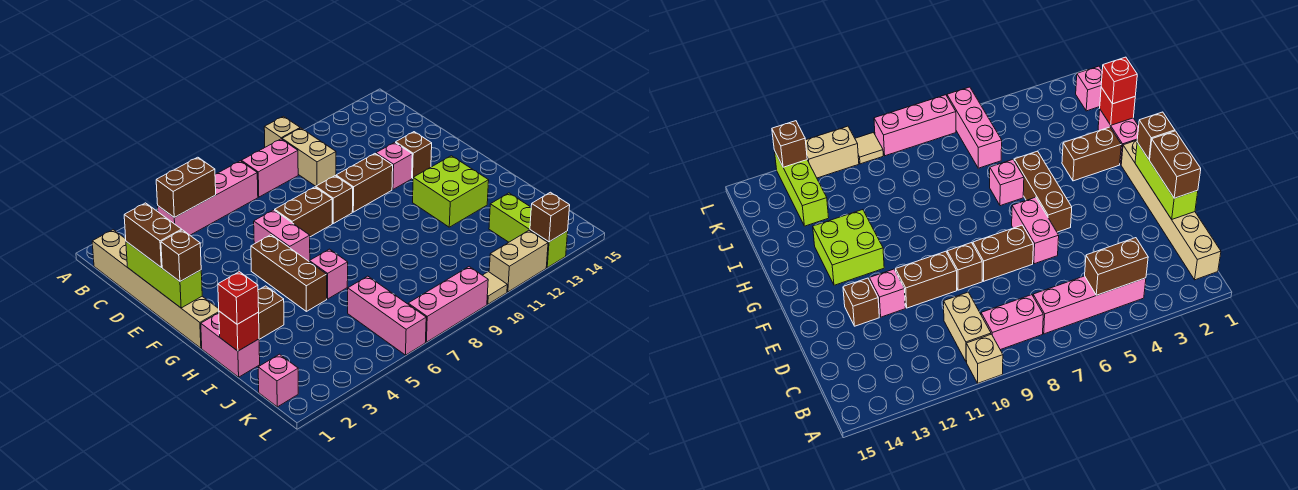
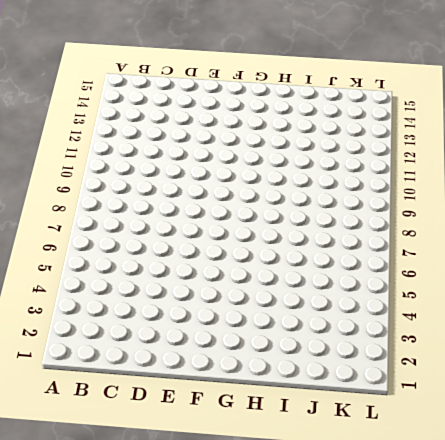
none -> tan brick A10 level 1
none -> tan brick B1:G1 level 1
none -> pink brick B4:B7 level 1

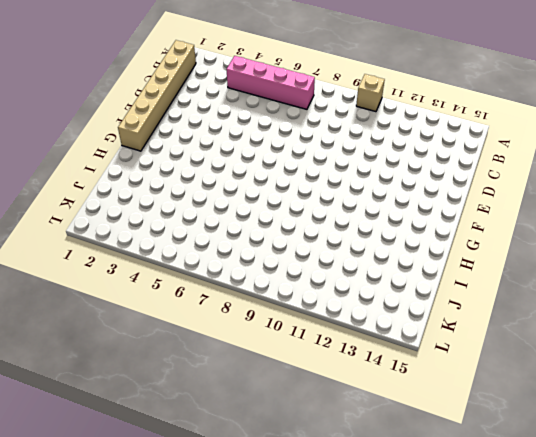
none -> pink brick B8:B9 level 1
none -> tan brick B10:C10 level 1
none -> pink brick E6:F6 level 1

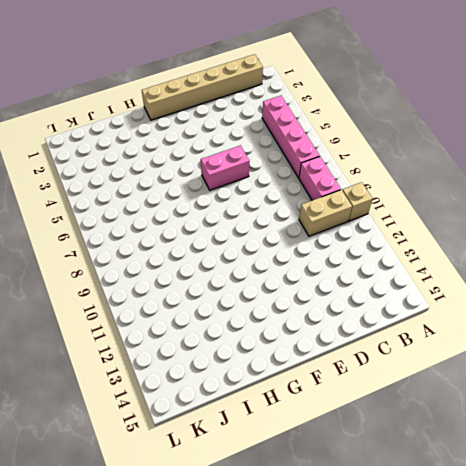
none -> brown brick E7:E8 level 1
none -> brown brick E9 level 1
none -> brown brick E10:E11 level 1

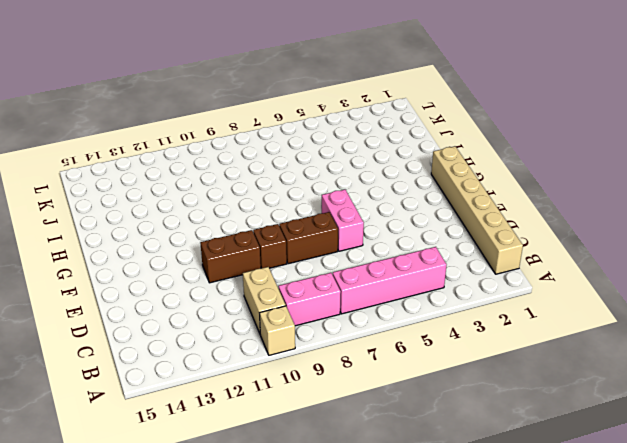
none -> pink brick E12 level 1
none -> brown brick E13 level 1
none -> brown brick F5:H5 level 1

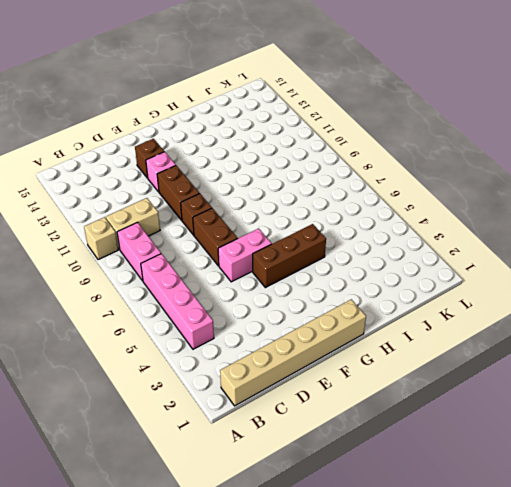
none -> lime brick G12:H13 level 1
none -> pink brick H1:I1 level 1
none -> brown brick H2:H3 level 1

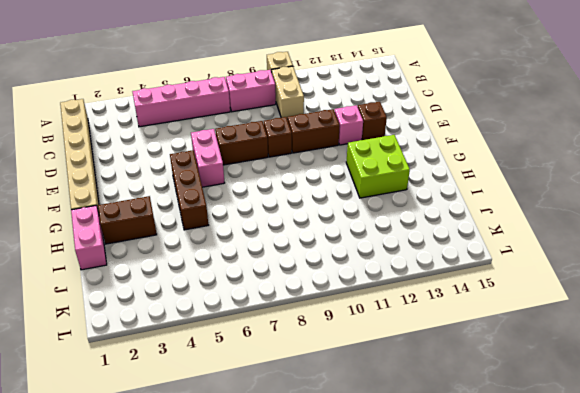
none -> pink brick H6 level 1
none -> pink brick J6:L6 level 1
none -> lime brick J13:L13 level 1

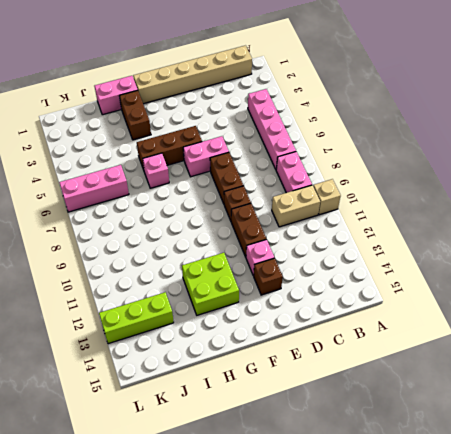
none -> pink brick K1 level 1
none -> pink brick L7:L9 level 1
none -> tan tile L10 level 1

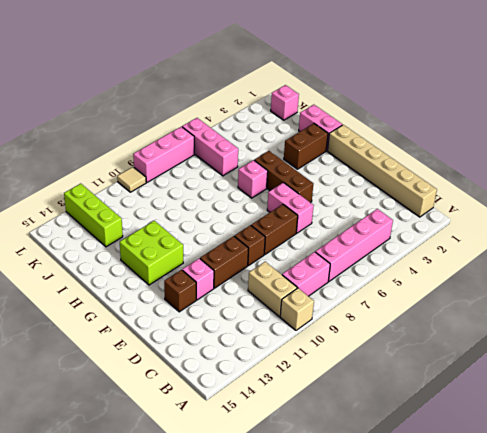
none -> tan brick L11:L12 level 1
none -> brown brick B4:B5 level 2
none -> lime brick D1:F1 level 2

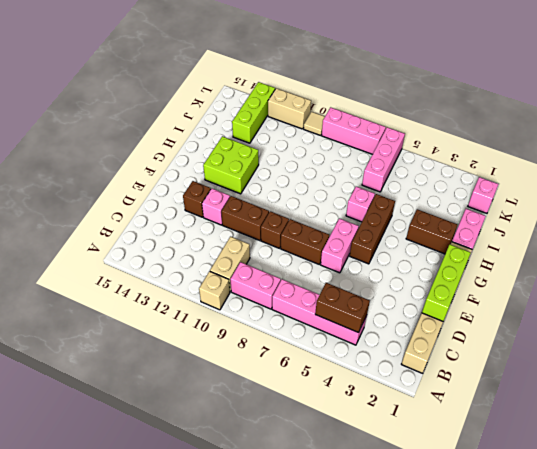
none -> red brick I1 level 2
none -> brown brick L13 level 2
none -> brown brick D1:E1 level 3

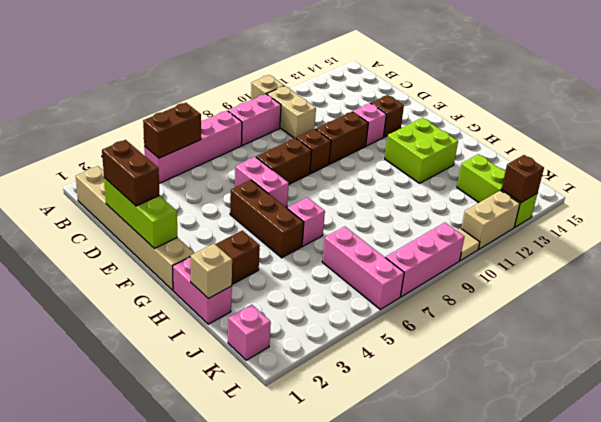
tan brick I1 level 2 -> red brick I1 level 2
none -> brown brick F1 level 3
none -> red brick I1 level 3

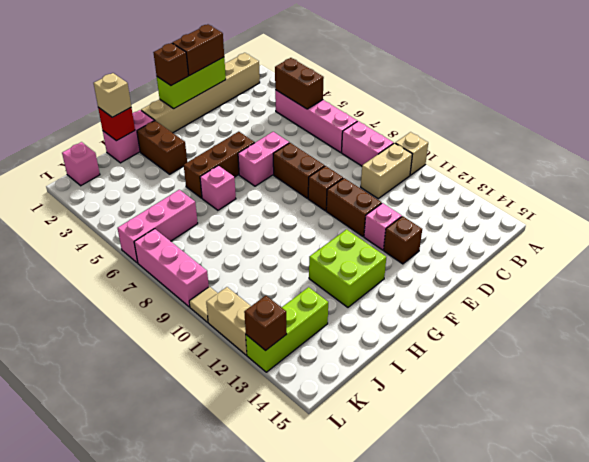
tan brick I1 level 3 -> red brick I1 level 3

